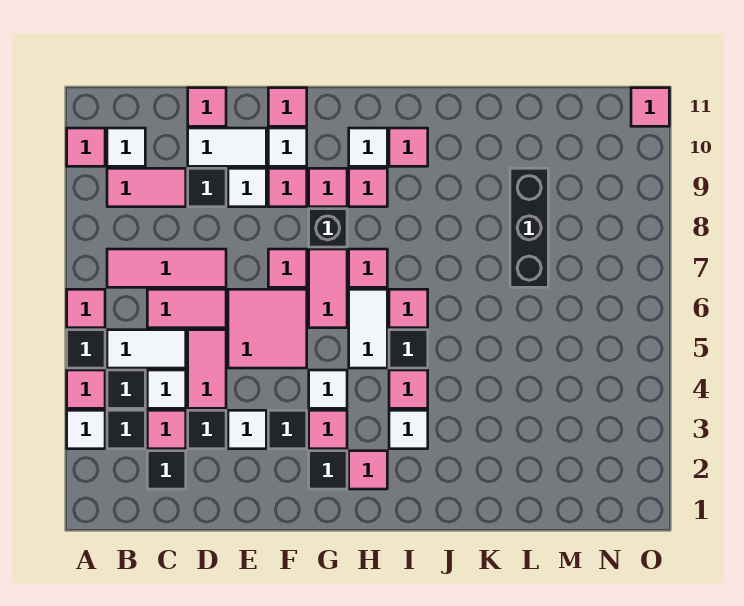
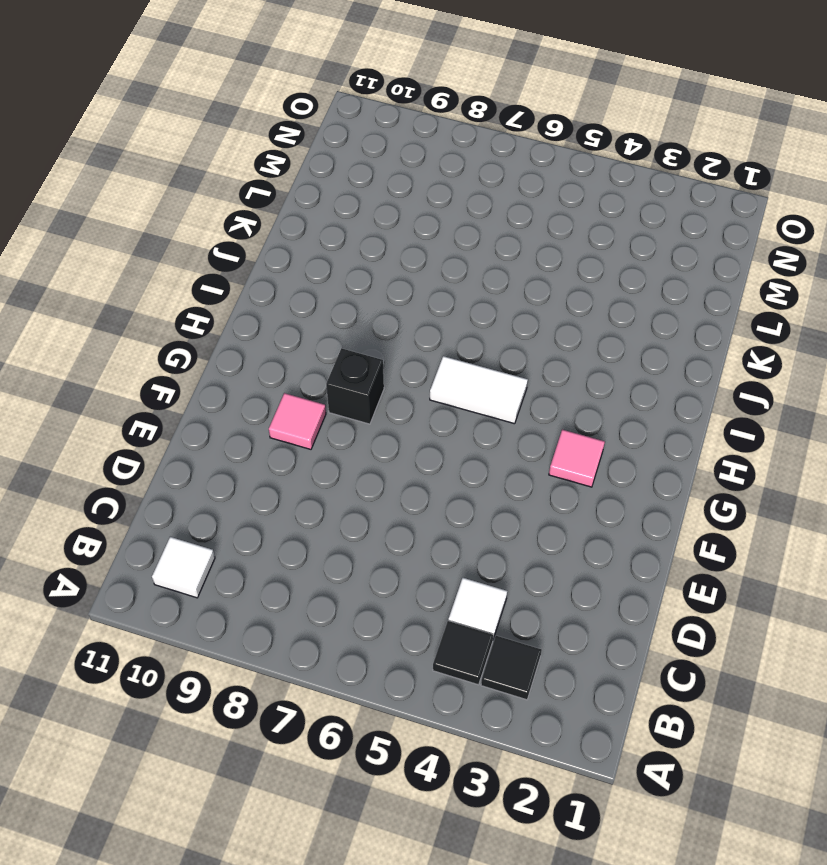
none -> white tile A3 level 1
none -> pink tile A4 level 1
none -> black tile A5 level 1
none -> pink tile A6 level 1

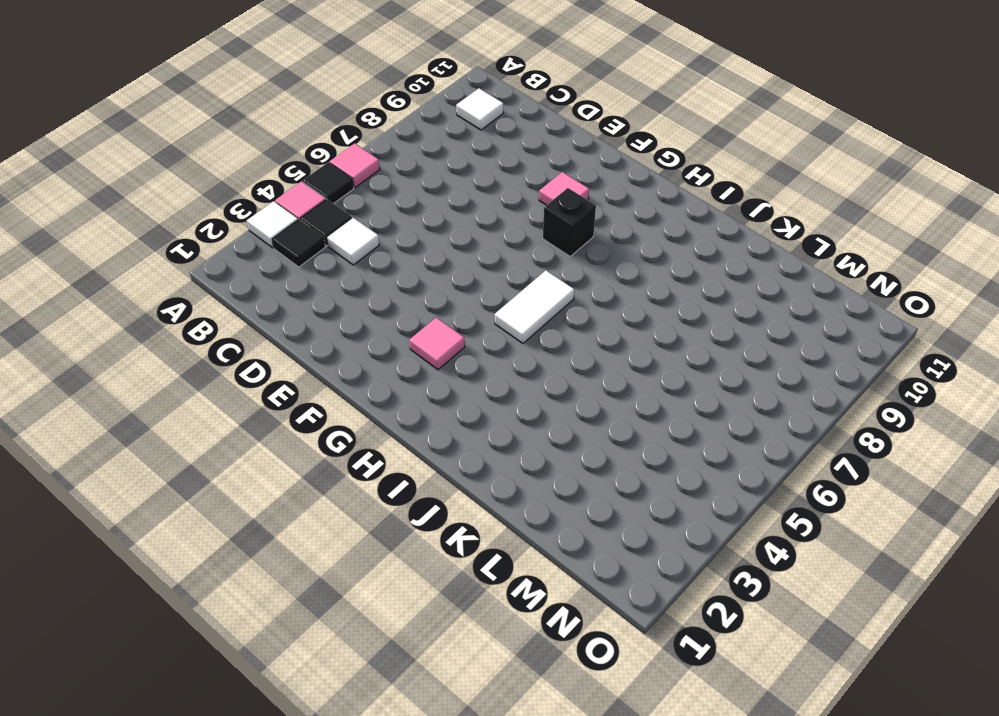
none -> pink tile A10 level 1
none -> white tile B5:C5 level 1
none -> pink tile B7:D7 level 1
none -> pink tile B9:C9 level 1

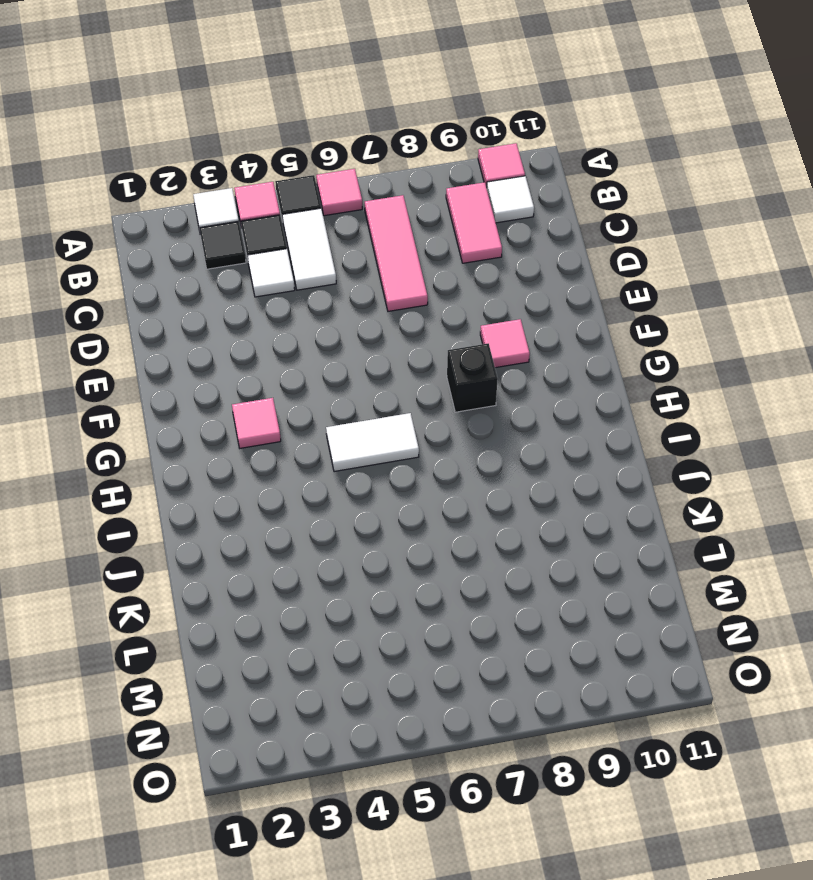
none -> black tile C2 level 1
none -> pink tile C3 level 1
none -> pink tile C6:D6 level 1
none -> black tile D3 level 1

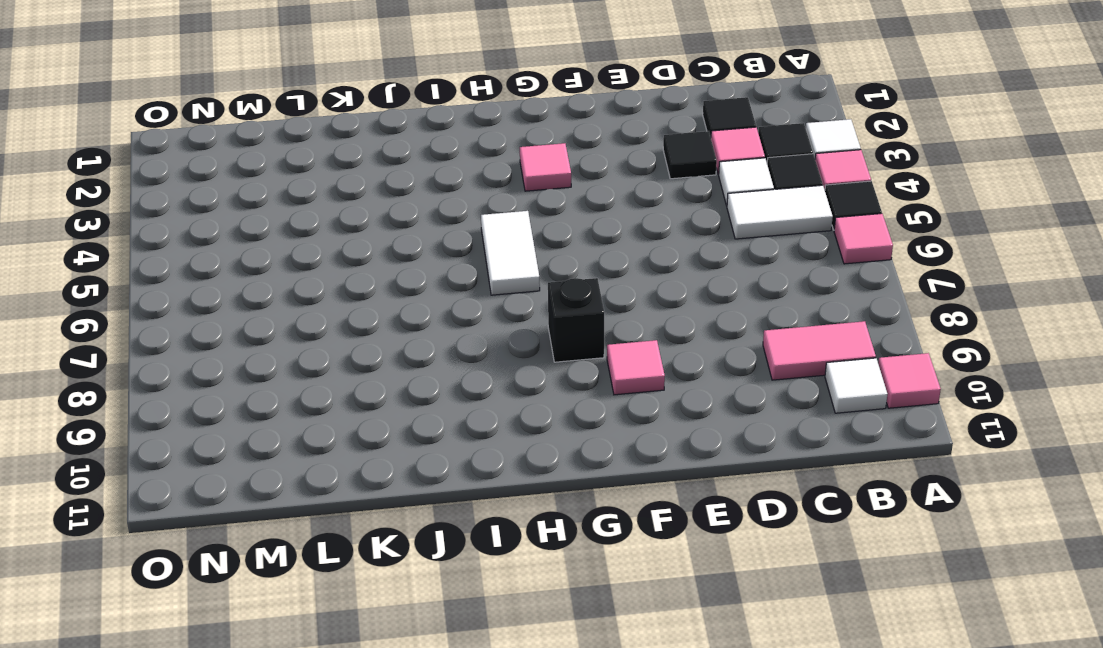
none -> pink tile B7:D7 level 1
none -> pink tile C6:D6 level 1
none -> pink tile D4:D5 level 1
none -> black tile D9 level 1

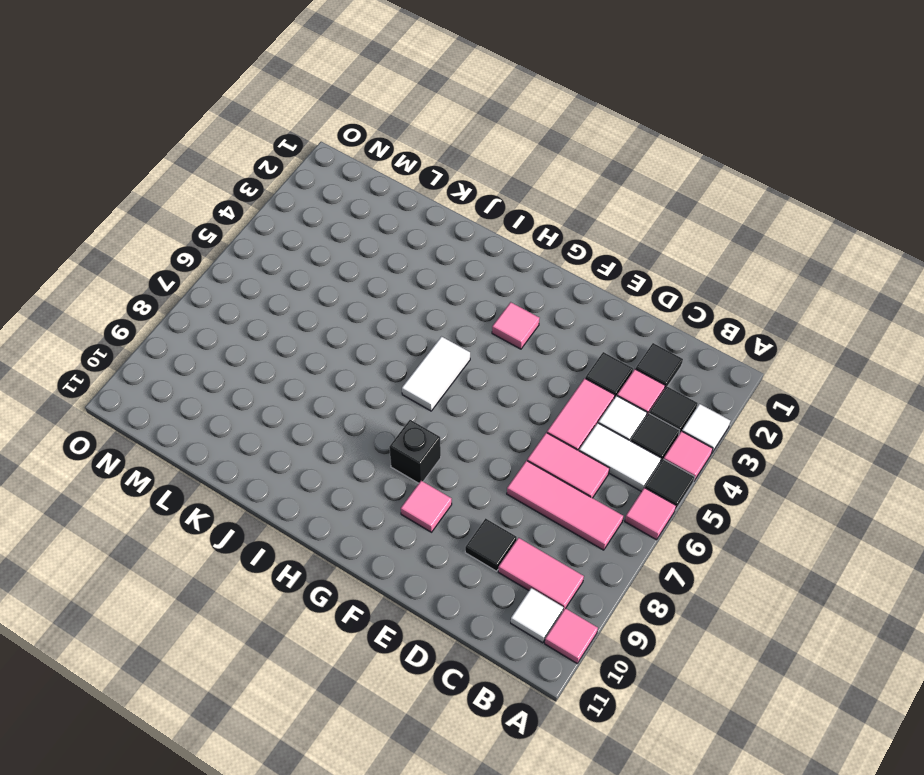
none -> white tile D10:E10 level 1
none -> pink tile D11 level 1
none -> white tile E3 level 1
none -> pink tile E5:F6 level 1

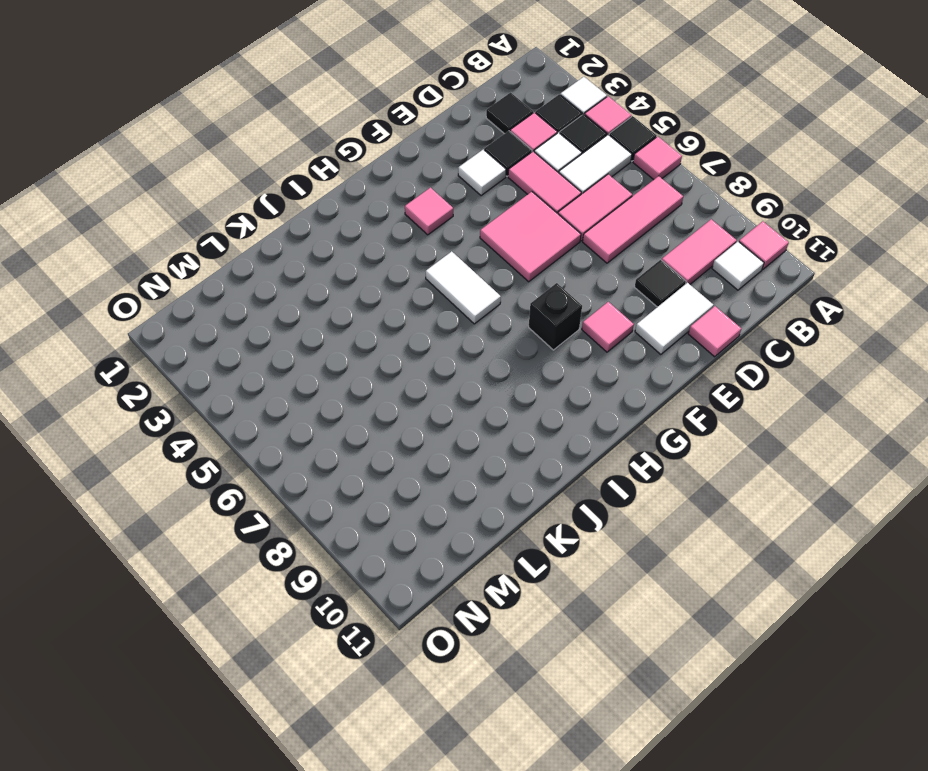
none -> white tile E9 level 1
none -> black tile F3 level 1
none -> pink tile F7 level 1
none -> white tile F10 level 1

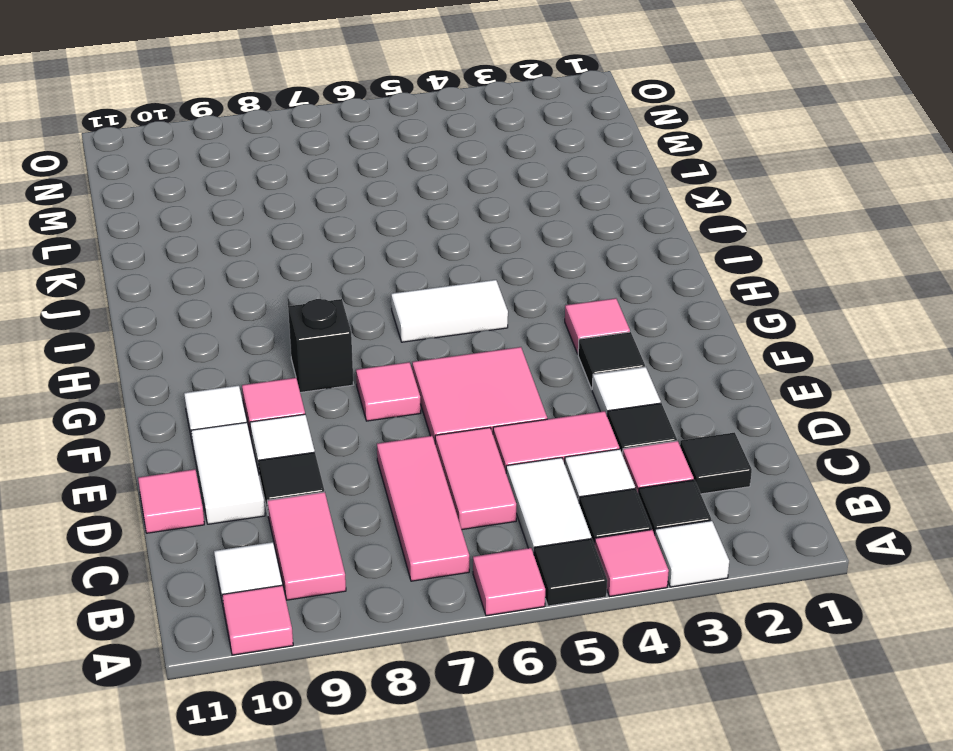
none -> pink tile F11 level 1
none -> black tile G2 level 1
none -> white tile G4 level 1
none -> pink tile G6:G7 level 1

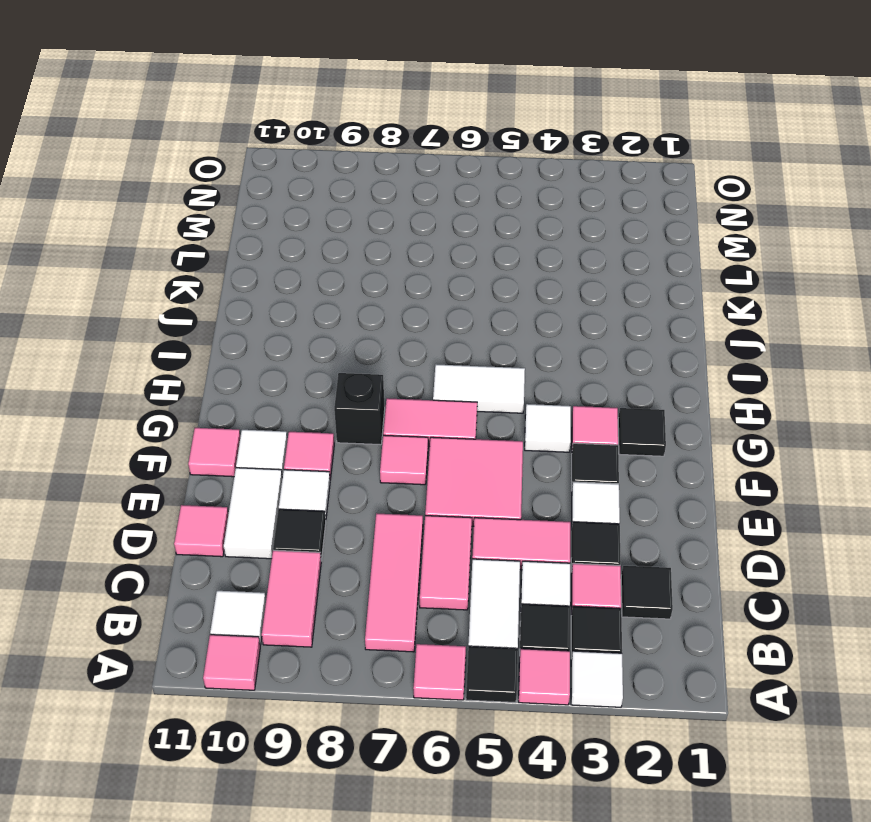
none -> pink tile G9 level 1
none -> pink tile H2 level 1
none -> pink tile H7 level 1
none -> pink tile H9 level 1

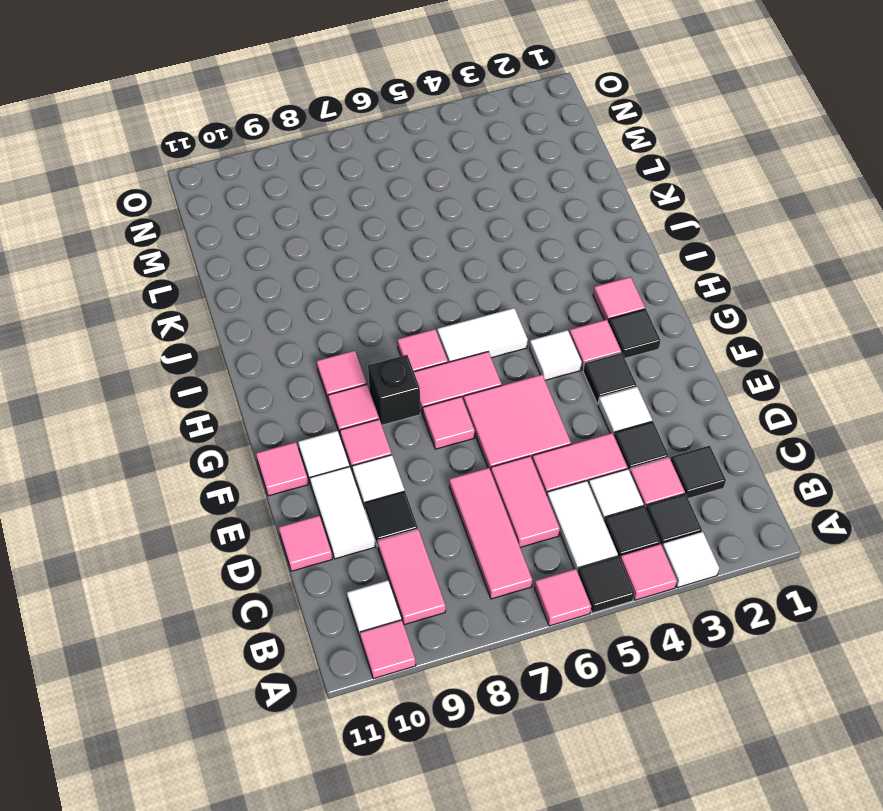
none -> white tile H10 level 1
none -> white tile I3 level 1
none -> pink tile I4 level 1
none -> black tile I5 level 1

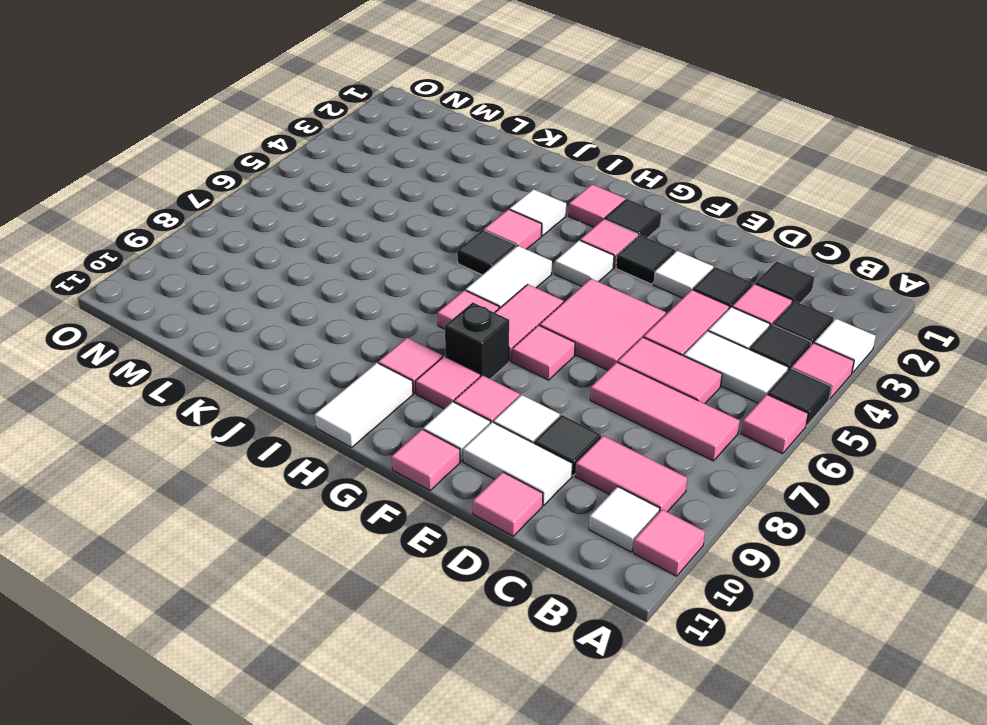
white tile H10:H11 level 1 -> white tile H10 level 1
none -> pink tile I6 level 1
none -> pink tile I10 level 1
none -> black brick L7:L9 level 1
none -> pink tile O11 level 1

